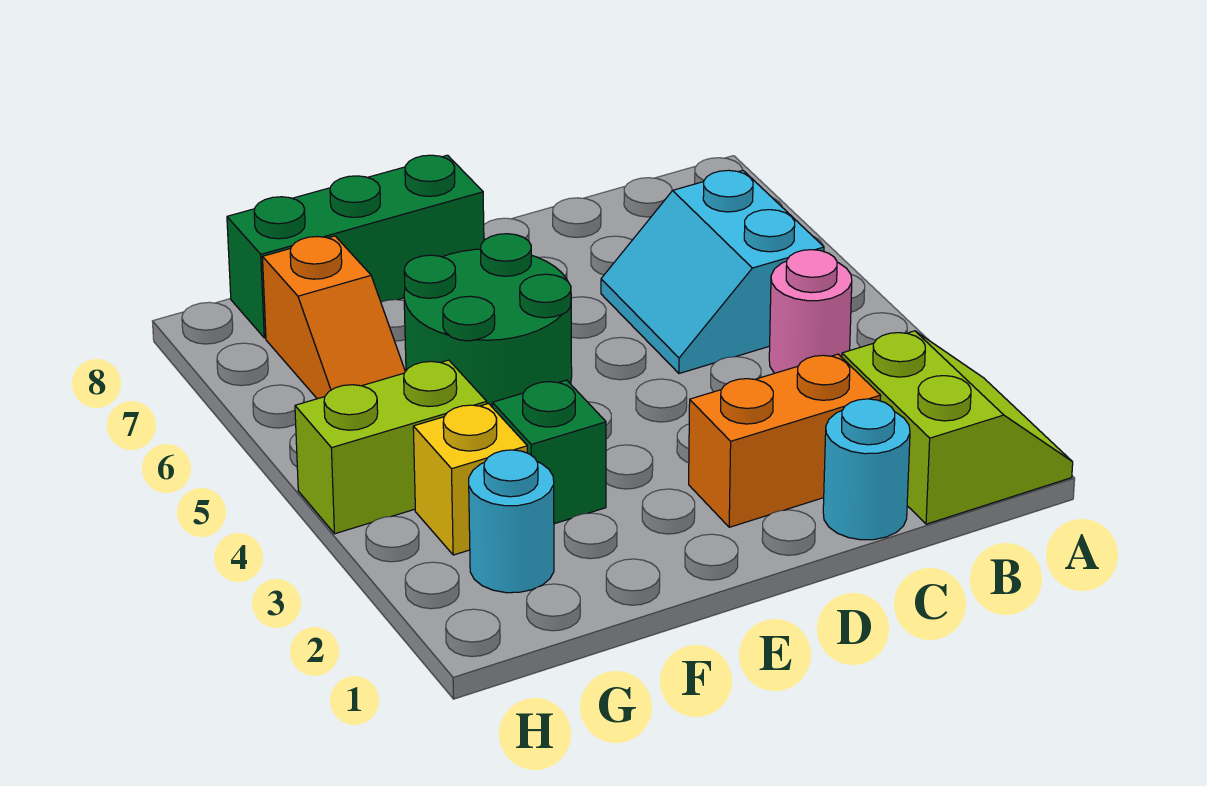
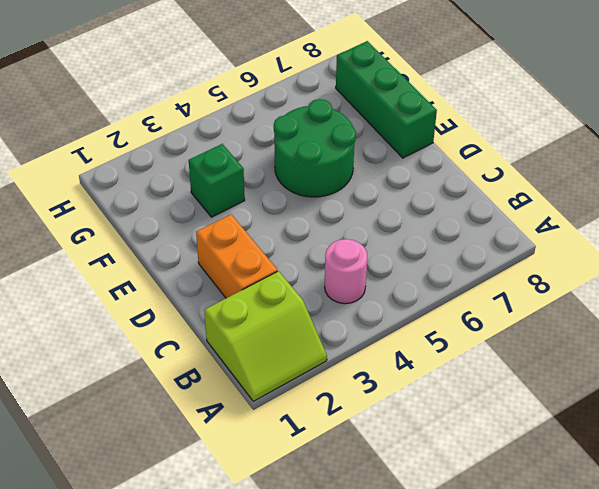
none -> cyan slope B5:C6 level 1 top B
none -> cyan round brick C1 level 1
none -> cyan round brick G2 level 1

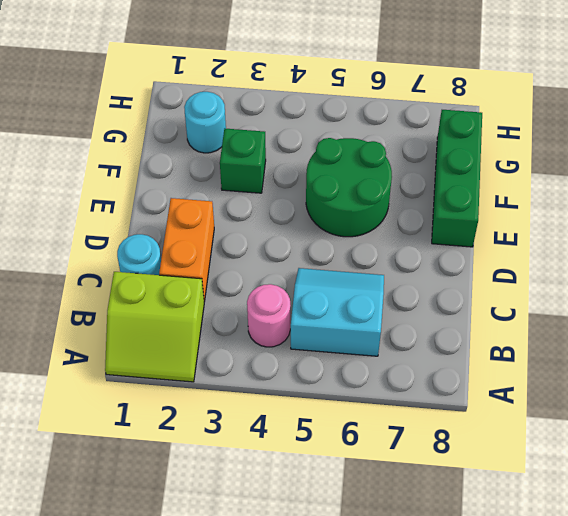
none -> yellow brick G3 level 1
none -> lime brick G4:H4 level 1
none -> orange slope G6:G7 level 1 top 7

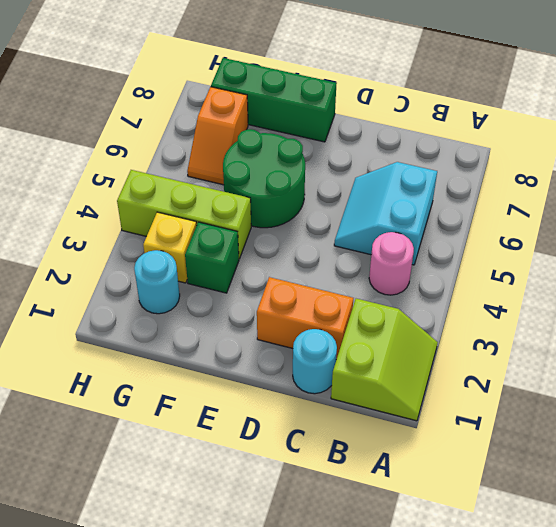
lime brick F4:H4 level 1 -> lime brick G4:H4 level 1

